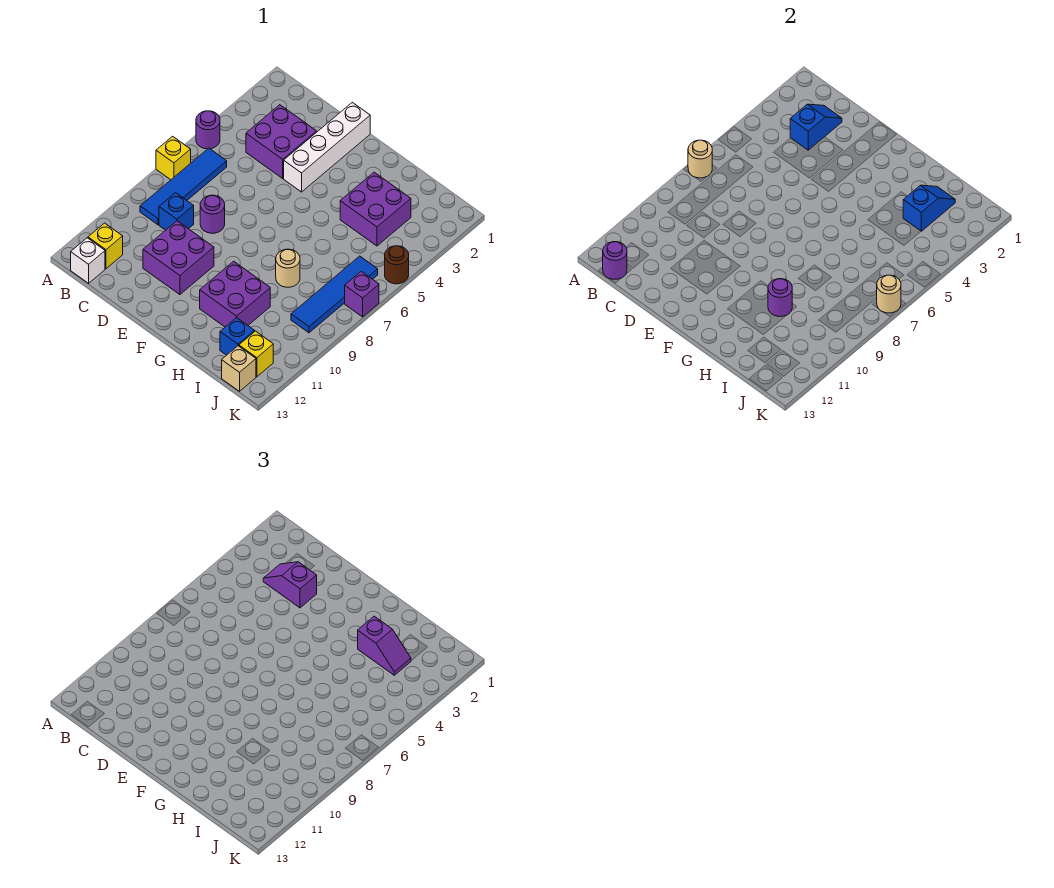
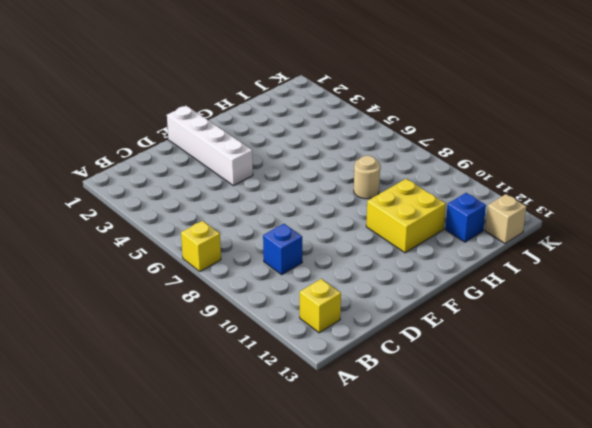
yellow brick G10:H11 level 1 -> purple brick G10:H11 level 1
none -> purple round brick A5 level 1
none -> blue tile B6:B9 level 1
none -> white brick B13 level 1

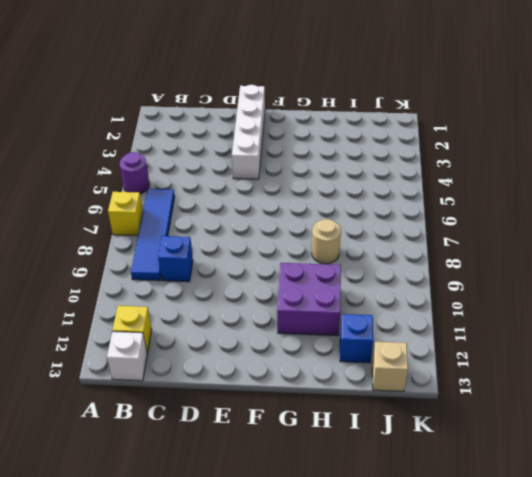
none -> purple brick C3:D4 level 1
none -> purple round brick D8 level 1
none -> purple brick D10:E11 level 1

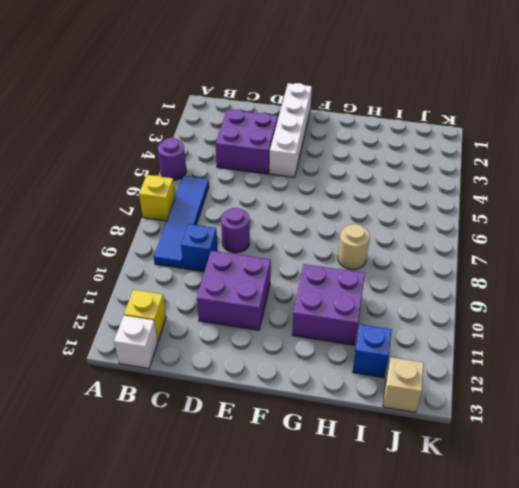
none -> purple brick H3:I4 level 1
none -> blue tile J6:J9 level 1
none -> yellow brick J12 level 1

